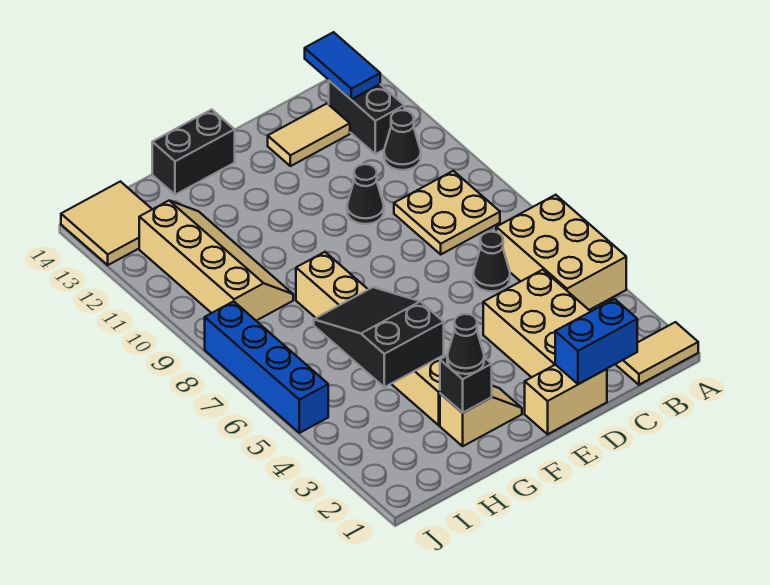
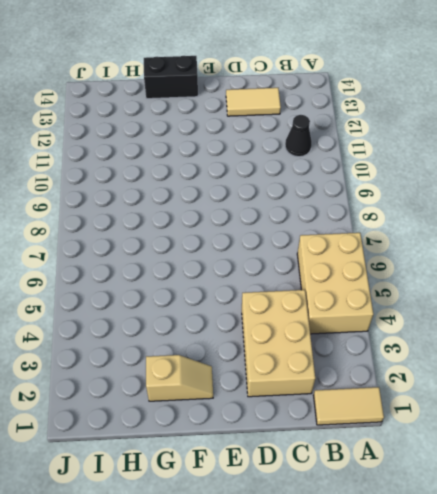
none -> tan plate B8:C9 level 1
none -> black brick B12:B13 level 1
none -> black cone C6 level 1

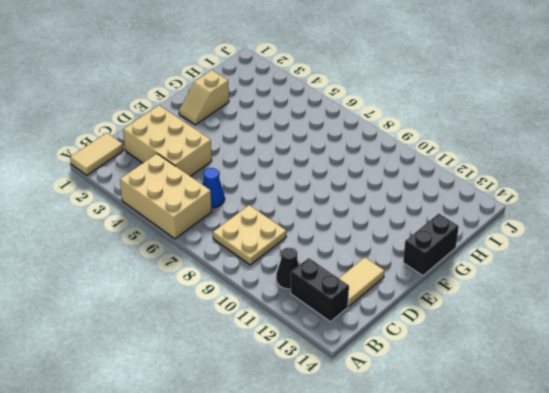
blue cone C6 level 1 -> black cone C6 level 1
none -> tan brick D1:E1 level 1
none -> black cone D10 level 1
none -> tan brick G3:G8 level 1

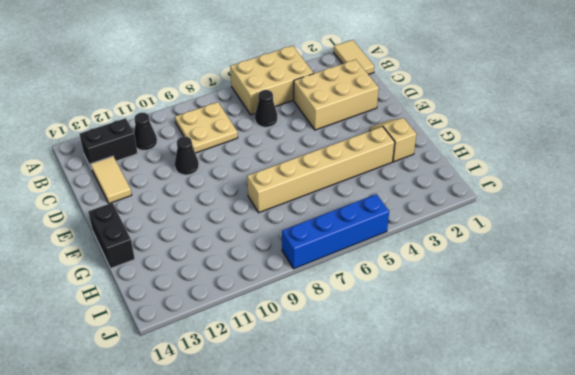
none -> tan brick D1:E1 level 1
none -> tan slope H9:I12 level 1 top I
none -> tan tile I13:J14 level 1

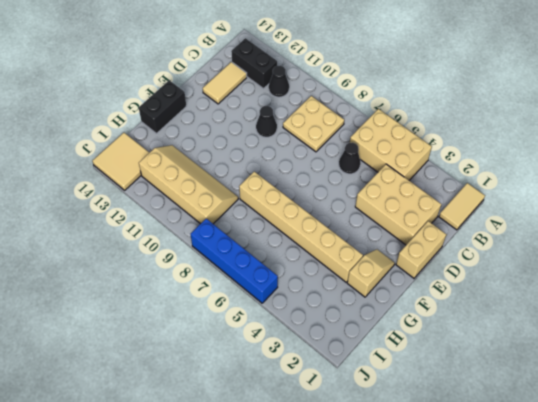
none -> blue tile B13:B14 level 2
none -> blue brick C1:D1 level 2
none -> black brick G2 level 2

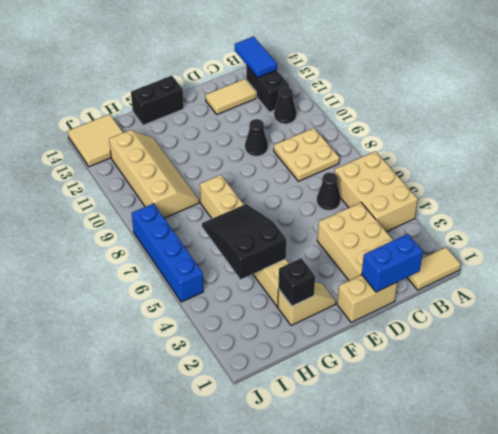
none -> black cone G2 level 3

